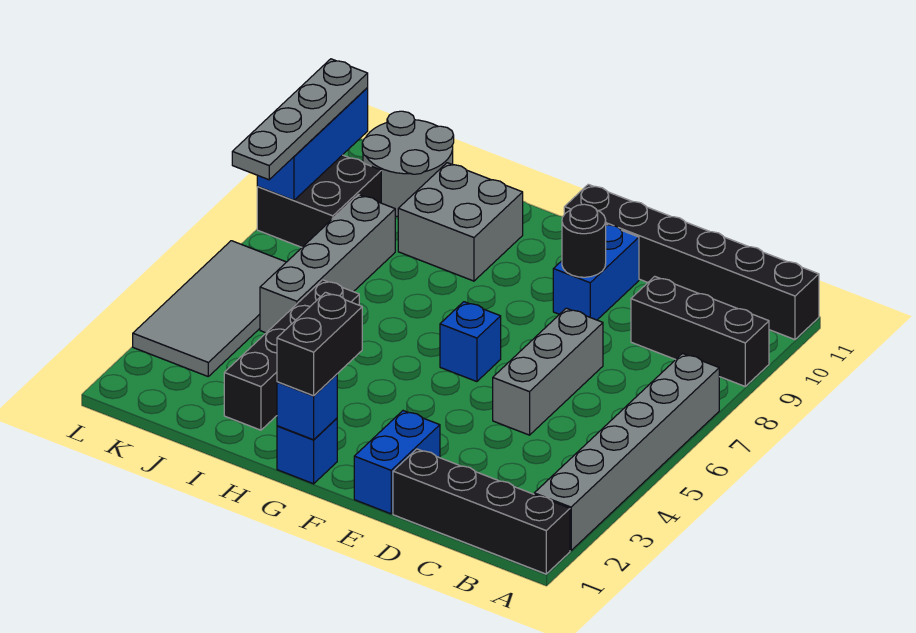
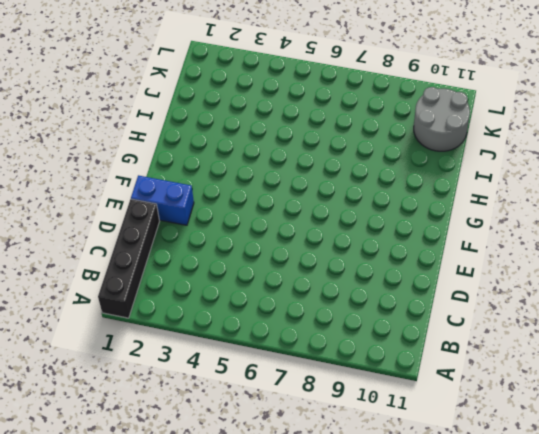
none -> grey brick A2:A7 level 1
none -> black brick A9:C9 level 1
none -> black brick A11:F11 level 1

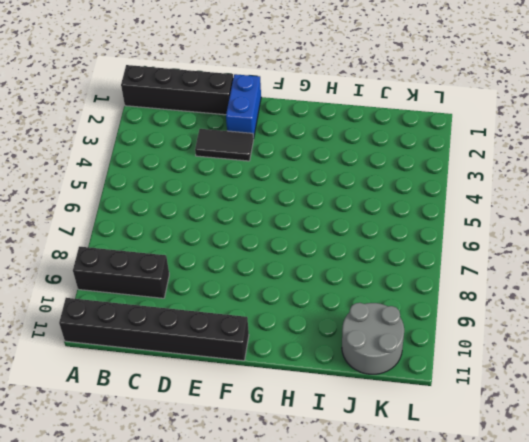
black tile D3:E3 level 1 -> none
none -> grey brick A2:A7 level 1
none -> grey brick D5:D7 level 1
none -> blue brick E9:E10 level 1

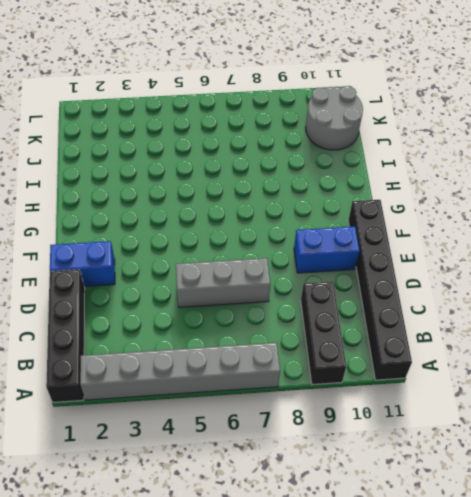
none -> blue brick F6 level 1
none -> blue brick G1 level 1
none -> grey brick H9:I10 level 1

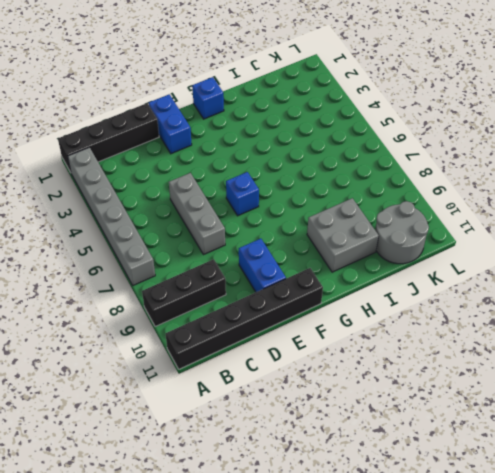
none -> black brick I2:I5 level 1
none -> grey brick J5:J8 level 1
none -> grey tile K3:L6 level 1

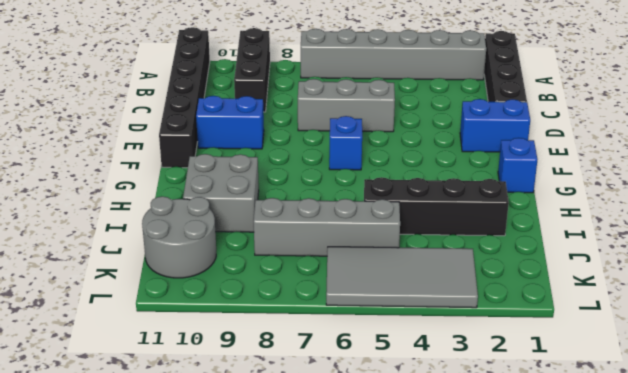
none -> black brick K8:L9 level 1
none -> black round brick E9 level 2
none -> blue brick G1 level 2

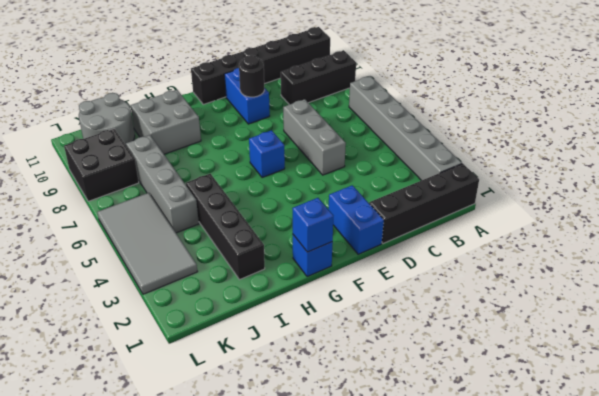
none -> blue brick L8:L10 level 2
none -> black brick G1:G2 level 3
none -> grey plate L7:L10 level 3

